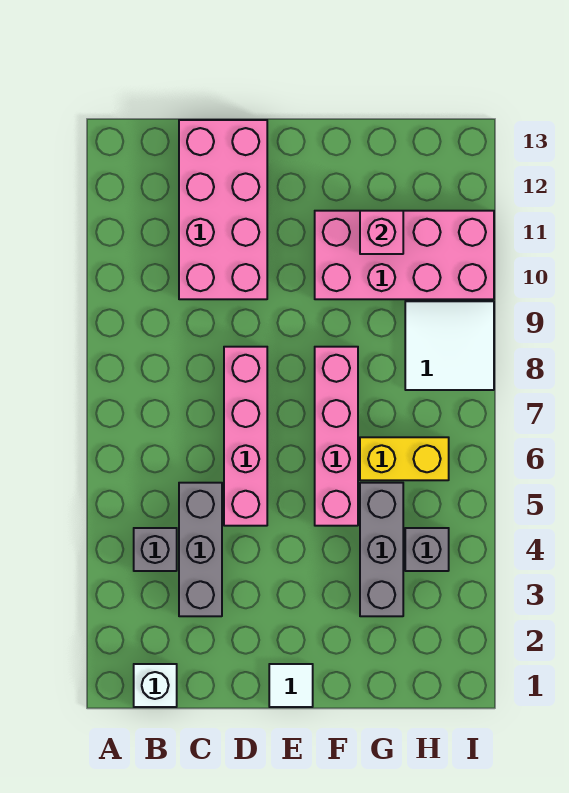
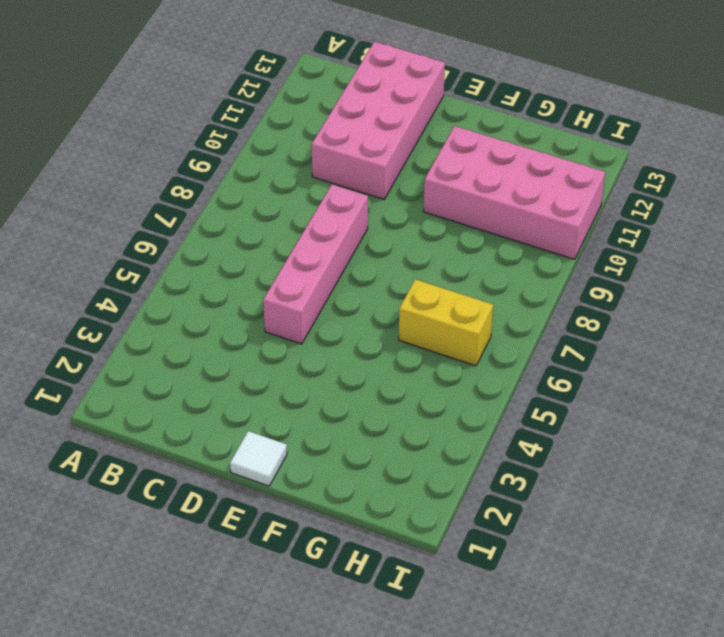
none -> white brick B1 level 1
none -> grey brick B4 level 1
none -> grey brick C3:C5 level 1

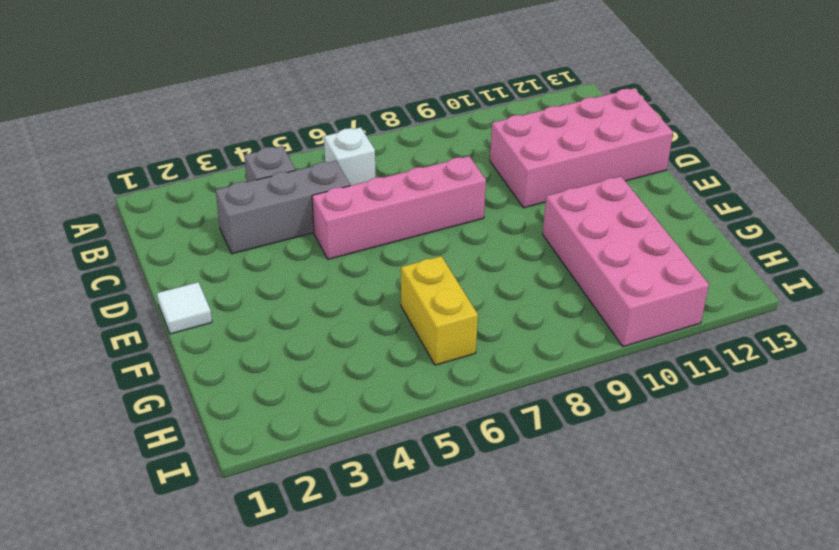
white brick B6 level 1 -> white brick B1 level 1
none -> pink brick F5:F8 level 1
none -> grey brick G3:G5 level 1
none -> grey brick H4 level 1

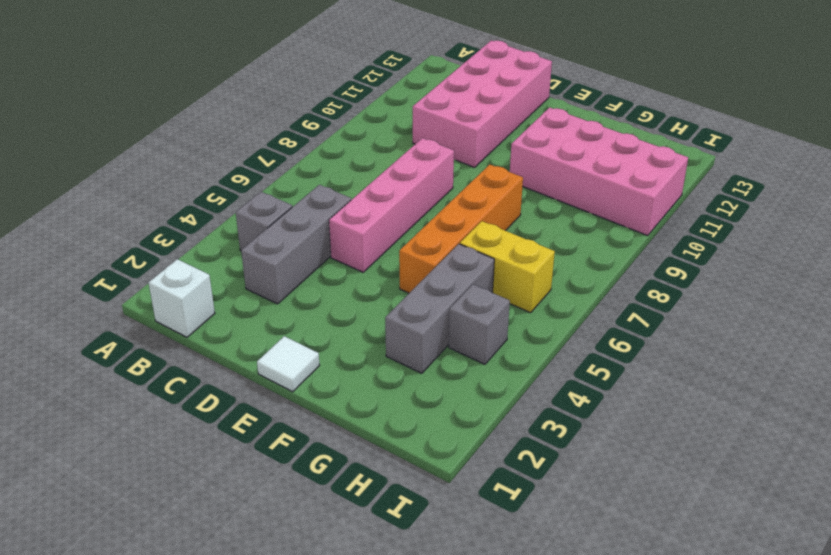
orange brick F5:F8 level 1 -> pink brick F5:F8 level 1
none -> white tile H8:I9 level 1
none -> pink brick G11 level 2

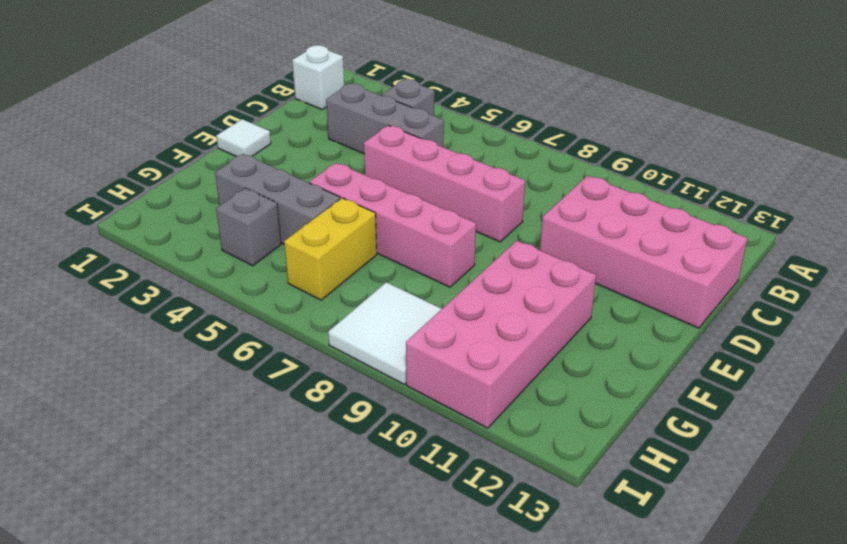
none -> pink brick G11 level 2

